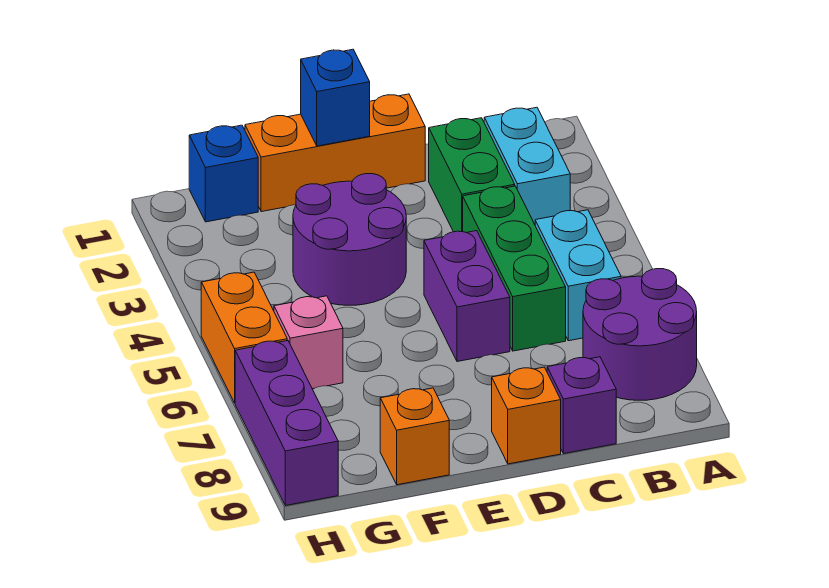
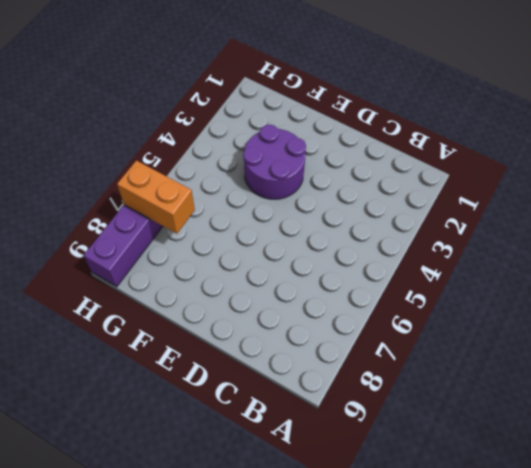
orange brick G7:H7 level 2 -> orange brick H5:H6 level 1
none -> purple round brick A7:B8 level 1
none -> cyan brick B2:B3 level 1
none -> cyan brick B5:B6 level 1

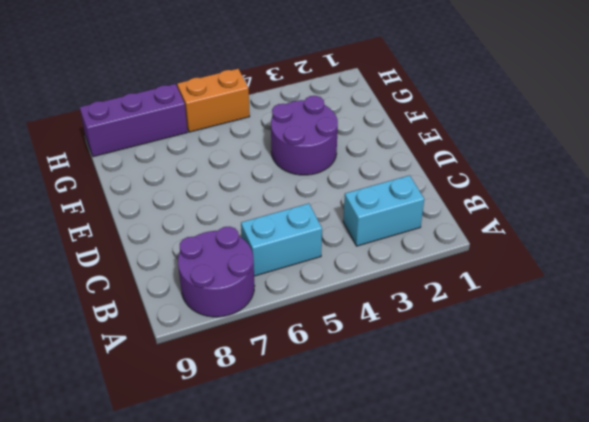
none -> green brick C2:C3 level 1
none -> green brick C4:C6 level 1
none -> purple brick C9 level 1

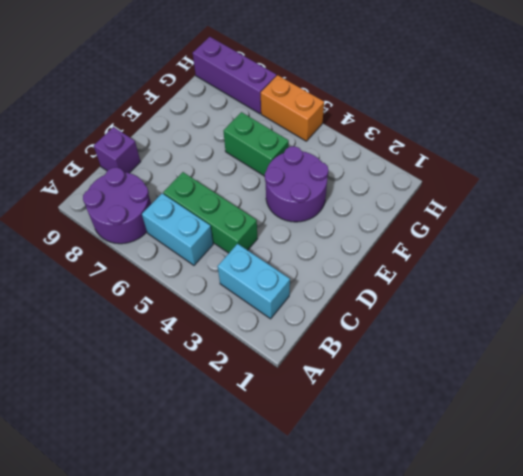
green brick F5:F6 level 1 -> green brick C2:C3 level 1
none -> orange brick D1:F1 level 1
none -> purple brick D5:D6 level 1
none -> orange brick D9 level 1

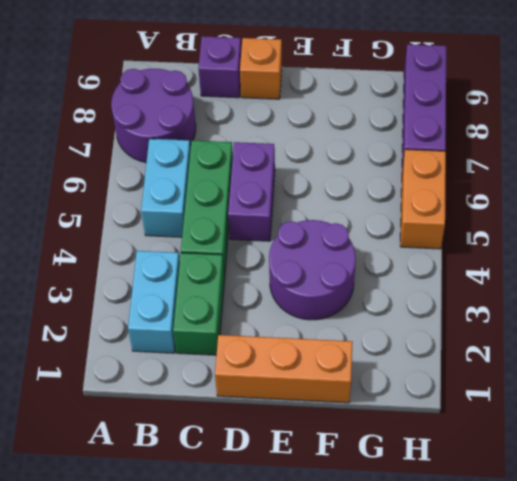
none -> orange brick F9 level 1
none -> blue brick G1 level 1
none -> pink brick G6 level 1

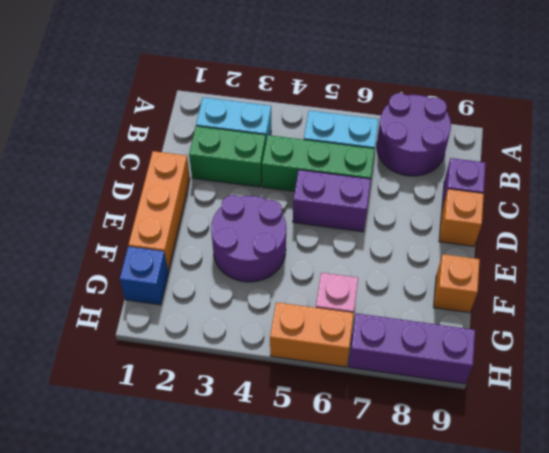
none -> blue brick E1 level 2

